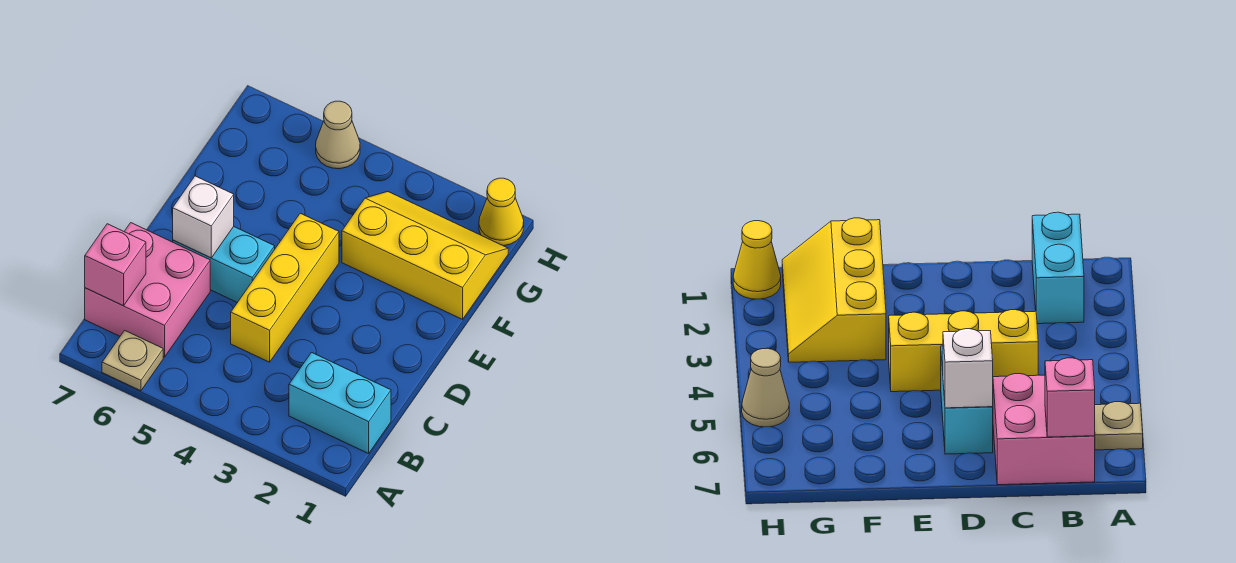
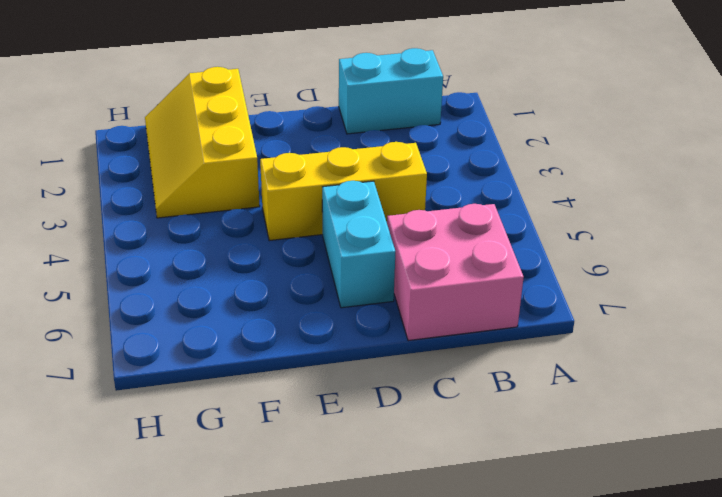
cyan brick B1:C1 level 1 -> cyan brick B1:B2 level 1
none -> tan plate A6 level 1
none -> yellow cone H1 level 1

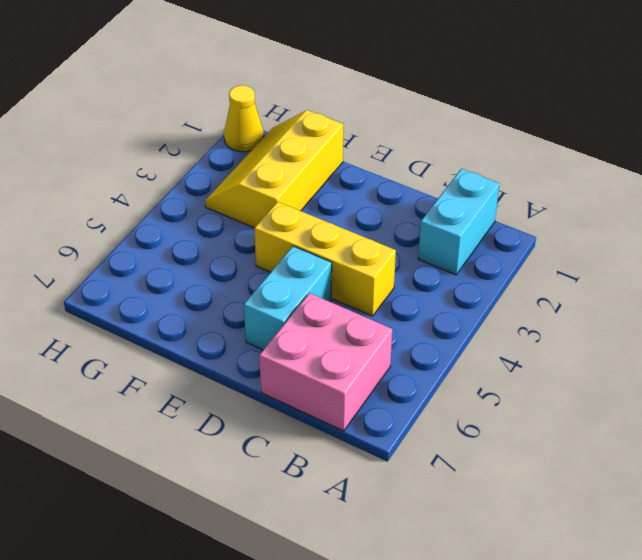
none -> tan plate A6 level 1
none -> tan cone H5 level 1

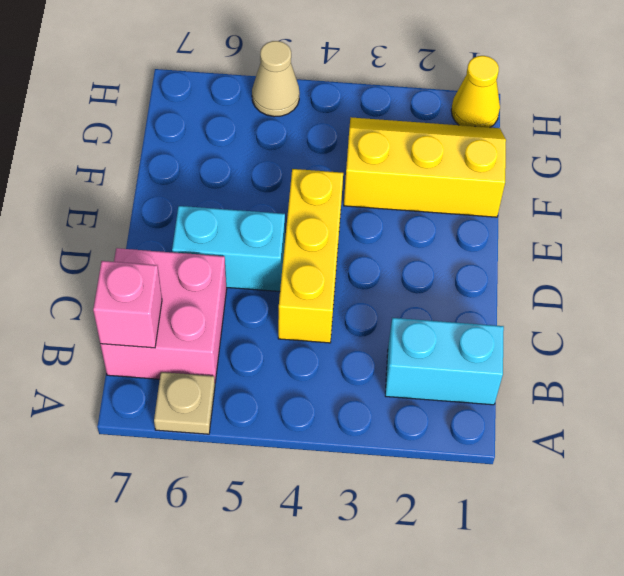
none -> white brick D6 level 2

